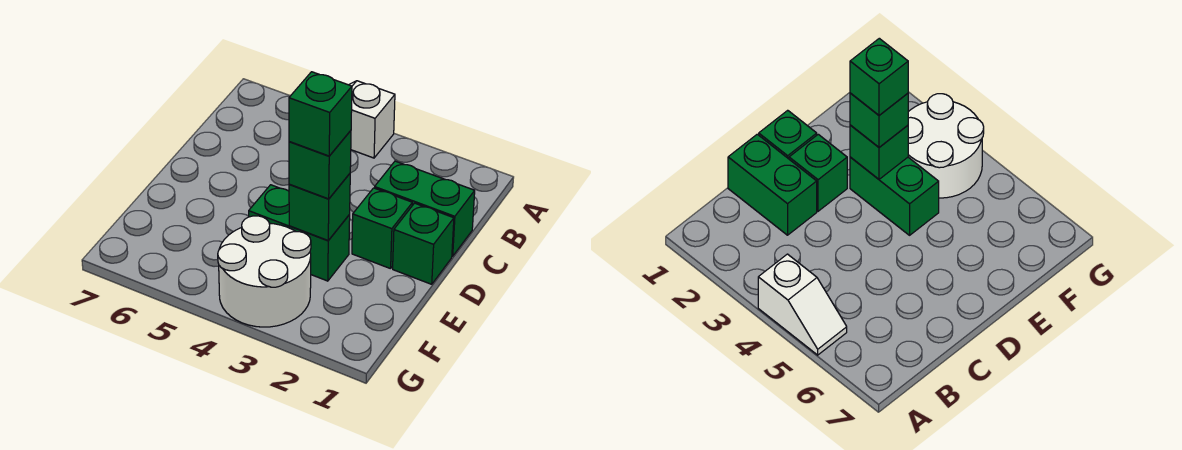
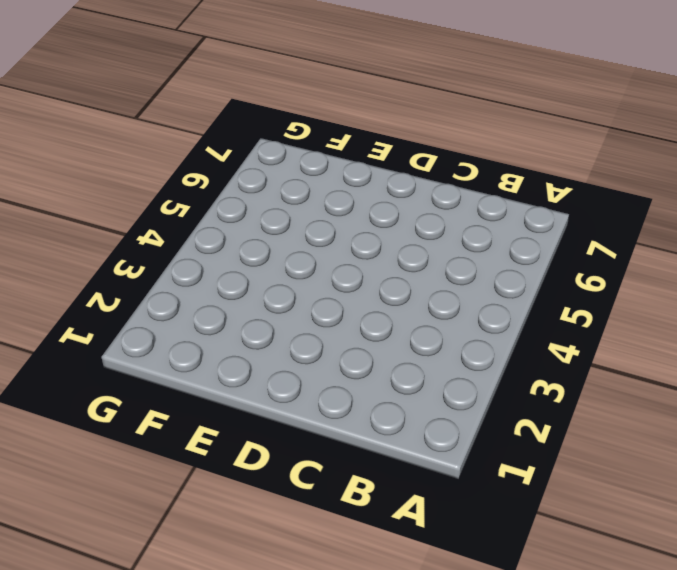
none -> white slope A4:A5 level 1 top 4
none -> green brick C1:C2 level 1

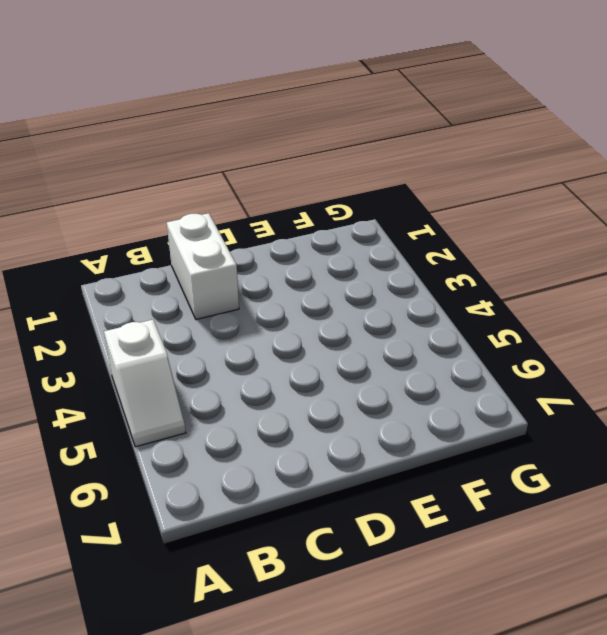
white brick C1:C2 level 1 -> green brick C1:C2 level 1
none -> green brick D1 level 1
none -> green brick D2 level 1

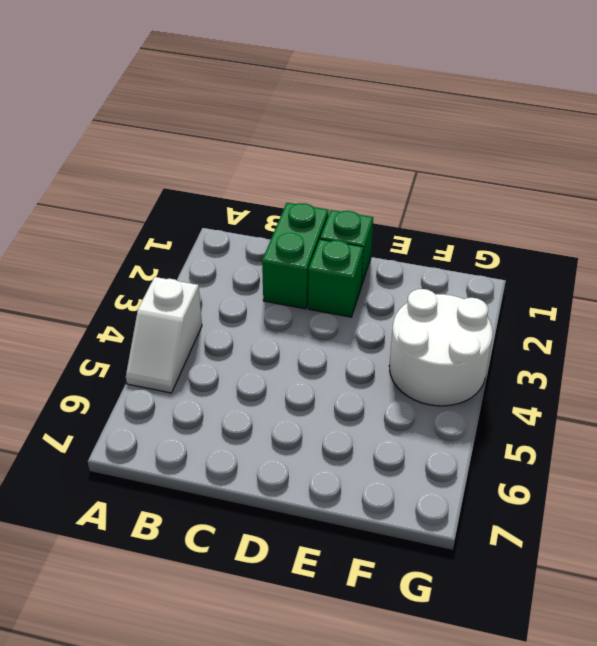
none -> green brick E3:E4 level 1
none -> green brick E3 level 2

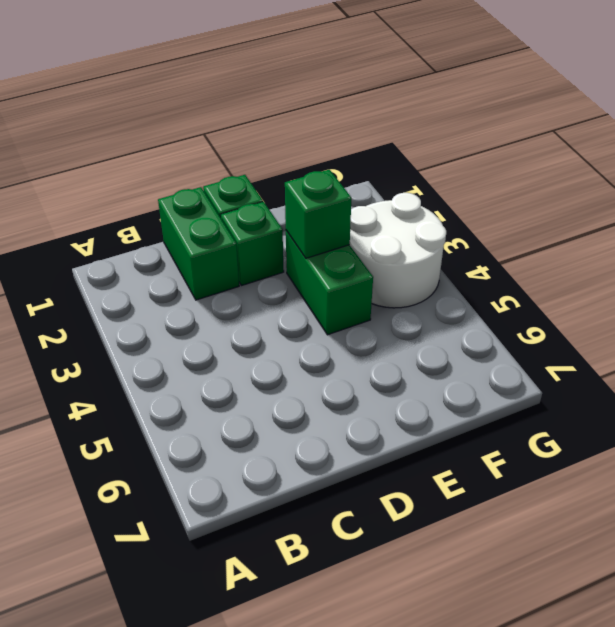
none -> white slope A4:A5 level 1 top 4
none -> green brick E3 level 3

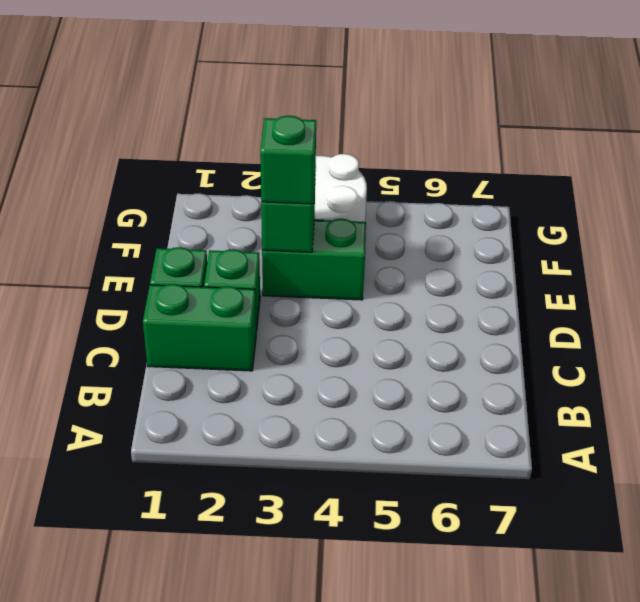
none -> white slope A4:A5 level 1 top 4
none -> green brick E3 level 4

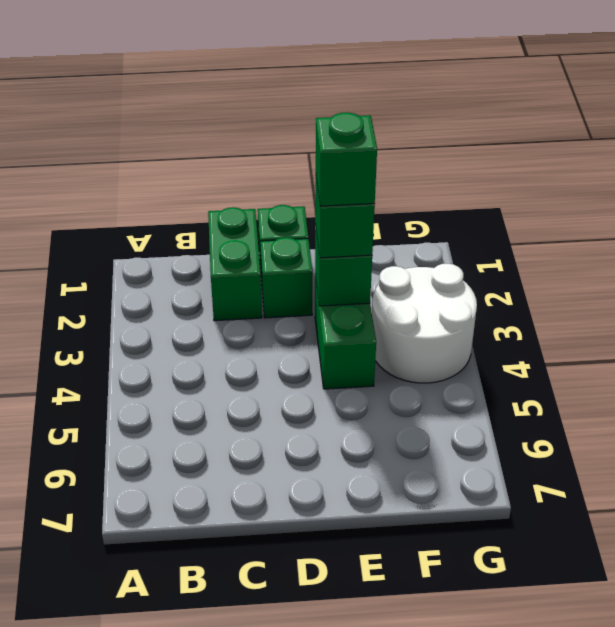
none -> white slope A4:A5 level 1 top 4

